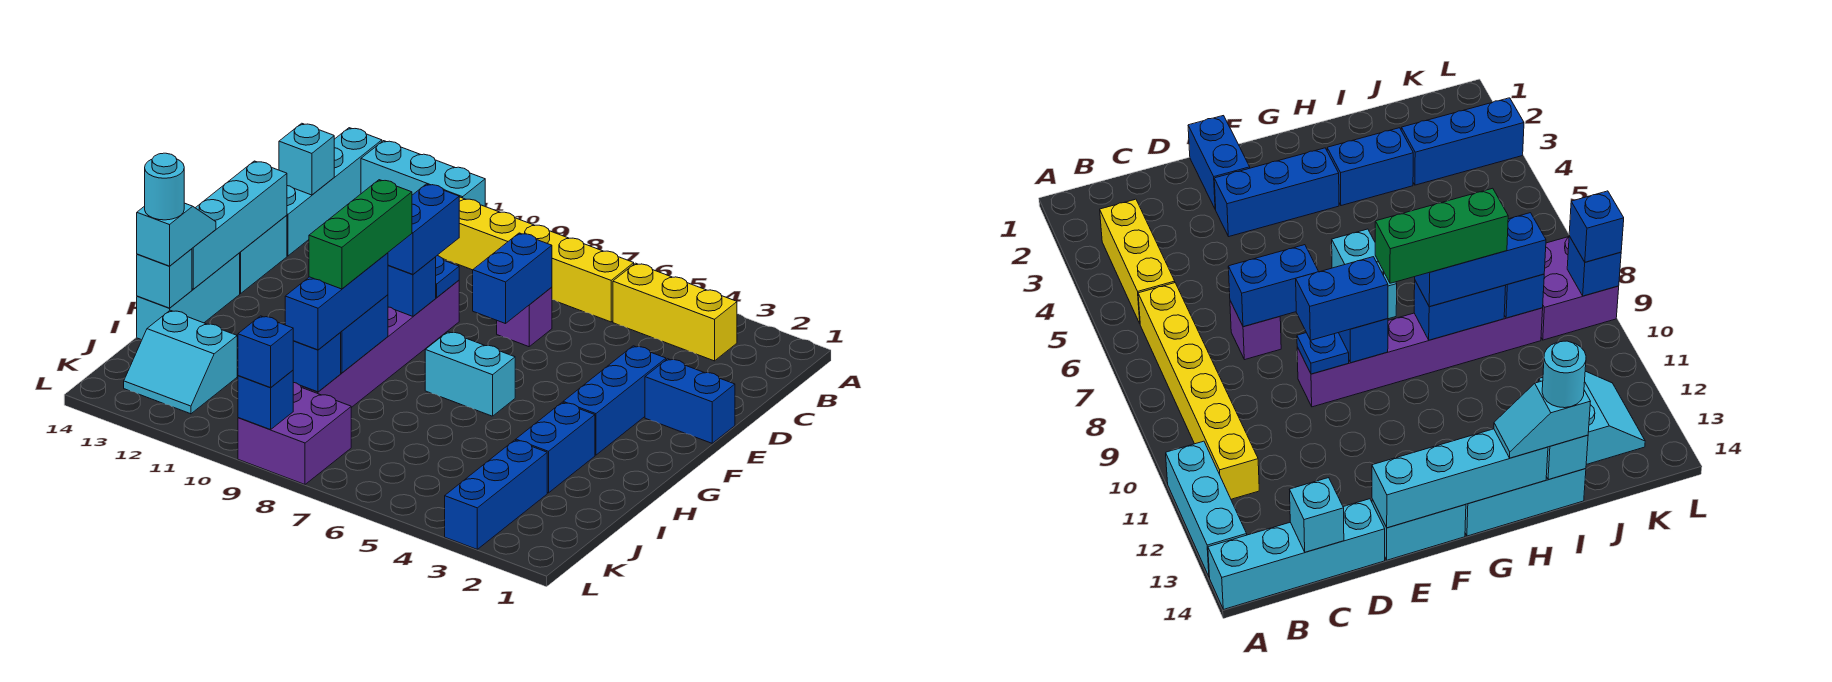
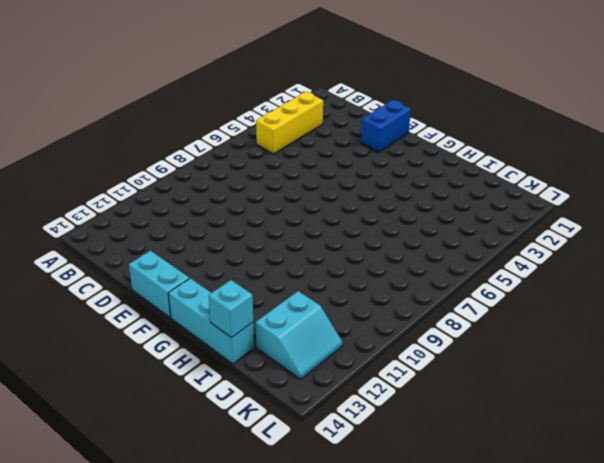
none -> cyan brick A11:A13 level 1
none -> cyan brick A14:D14 level 1
none -> yellow brick B6:B11 level 1
none -> purple brick D7 level 1

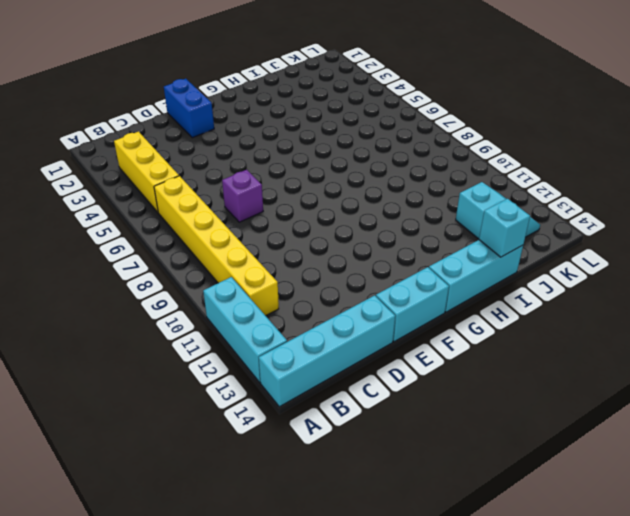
none -> blue brick E3:G3 level 1
none -> purple brick E9:J9 level 1
none -> cyan brick G6:G7 level 1
none -> blue brick H3:I3 level 1

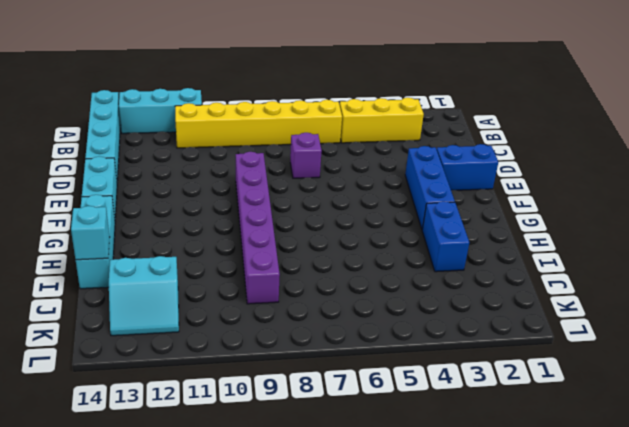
none -> cyan brick G6:G7 level 1
none -> blue brick J3:L3 level 1
none -> purple brick K8:L9 level 1
none -> cyan brick C14 level 2

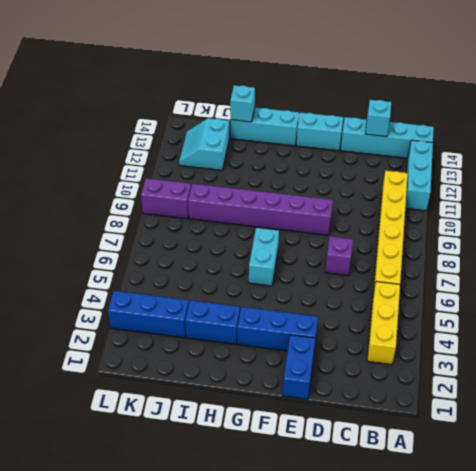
purple brick K9:L9 level 1 -> purple brick K8:L9 level 1
none -> blue brick D7:E7 level 2
none -> blue plate E9 level 2
none -> cyan brick E14:H14 level 2
none -> blue brick F9 level 2

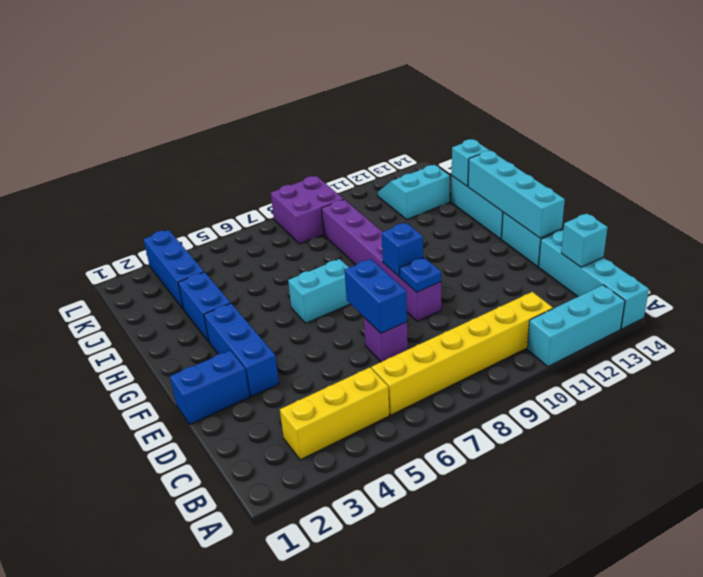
none -> blue brick H9:I9 level 2
none -> blue brick J9 level 2
none -> blue brick L9 level 2
none -> blue brick E9:F9 level 3

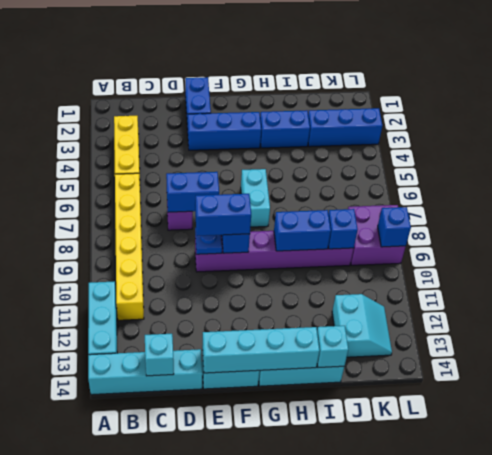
none -> blue brick H9:J9 level 3
none -> cyan slope H14:I14 level 3 top I
none -> blue brick L9 level 3
none -> green brick G9:I9 level 4

